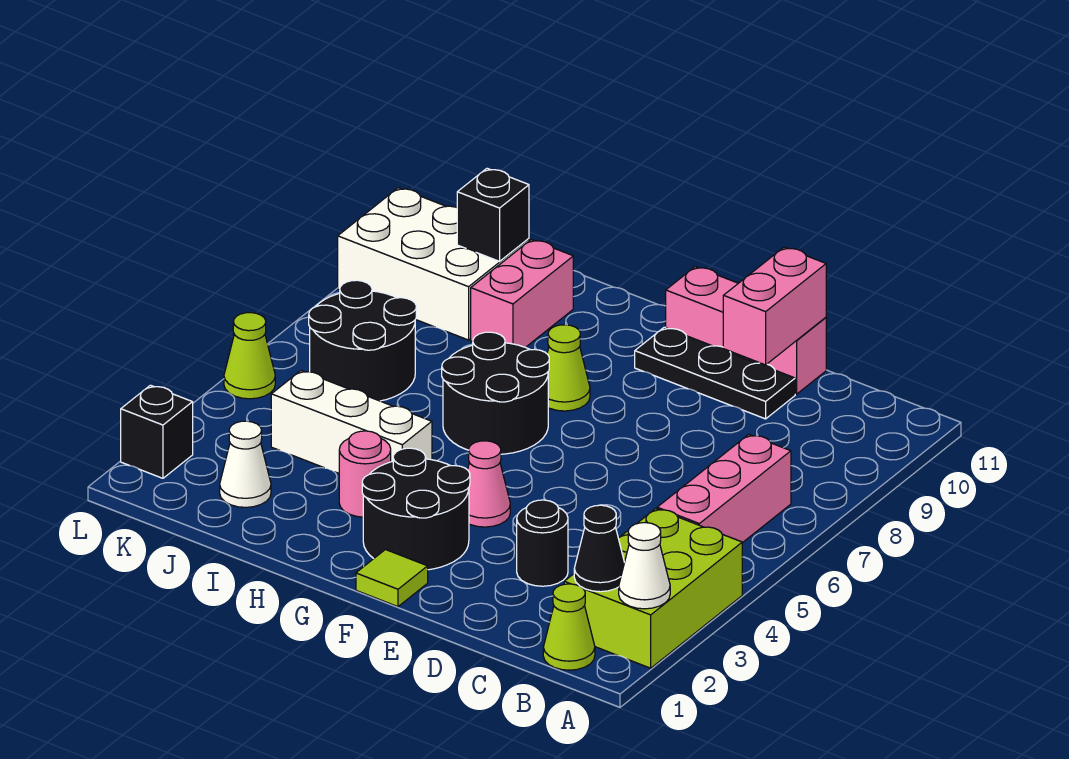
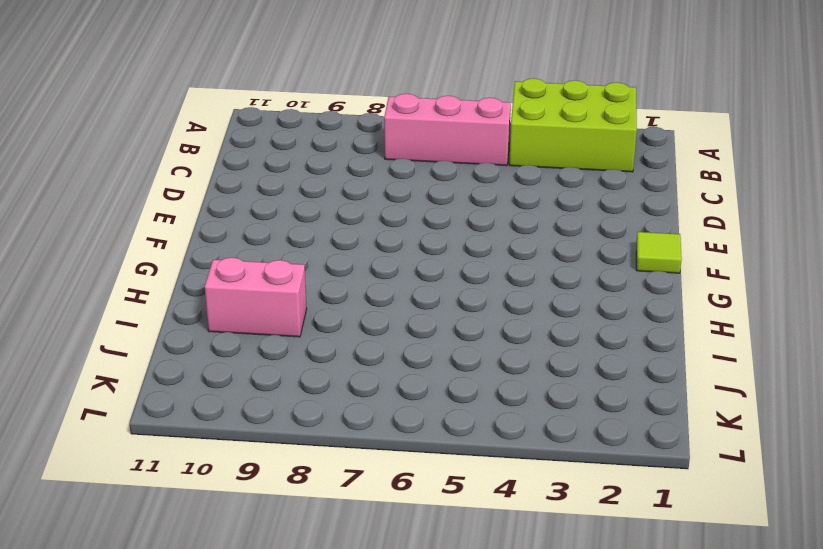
none -> lime cone B1 level 1
none -> black round brick D3 level 1
none -> black plate D10:F10 level 1

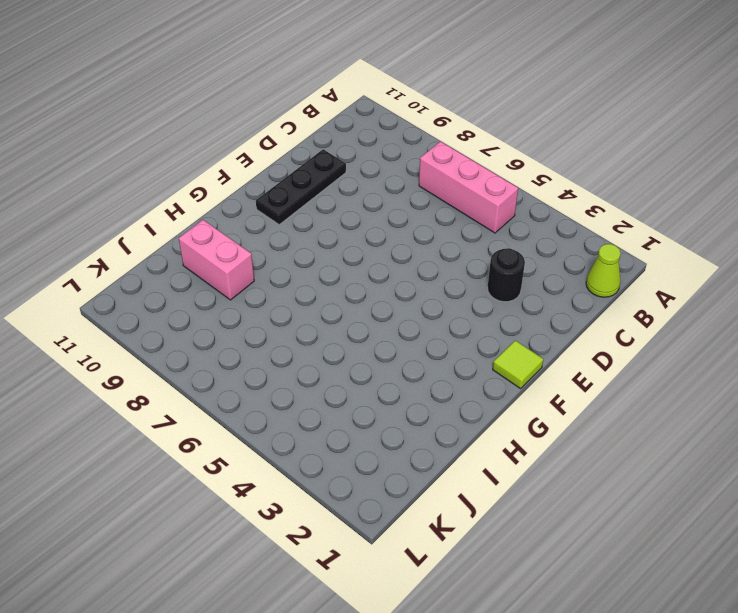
none -> lime brick A2:B4 level 1
none -> pink brick D11:F11 level 1
none -> black round brick F2:G3 level 1

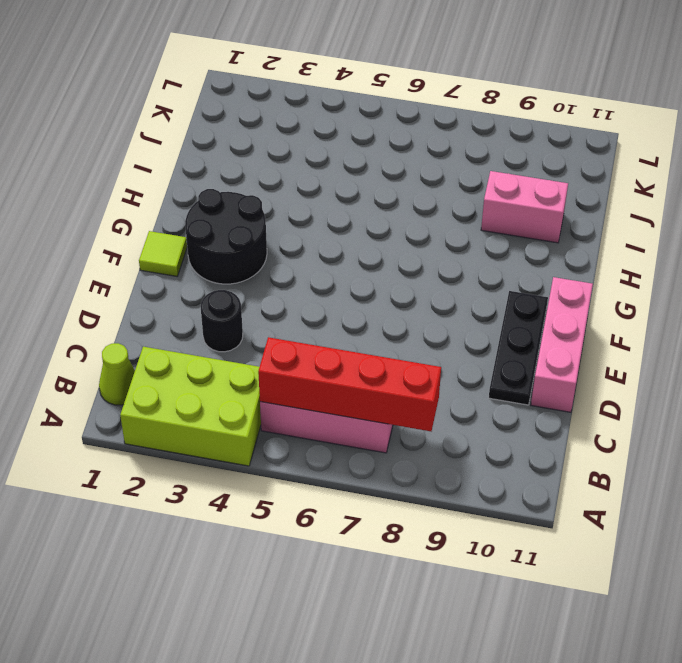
red brick B5:B8 level 2 -> none
none -> pink cone F4 level 1
none -> black round brick G6:H7 level 1
none -> lime cone G8 level 1

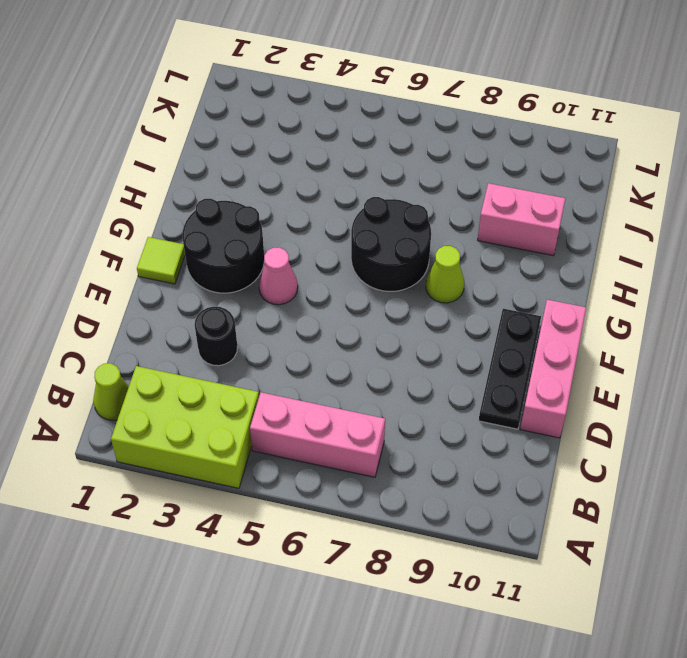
none -> pink round brick H3 level 1
none -> white brick H4:J4 level 1
none -> white cone J2 level 1

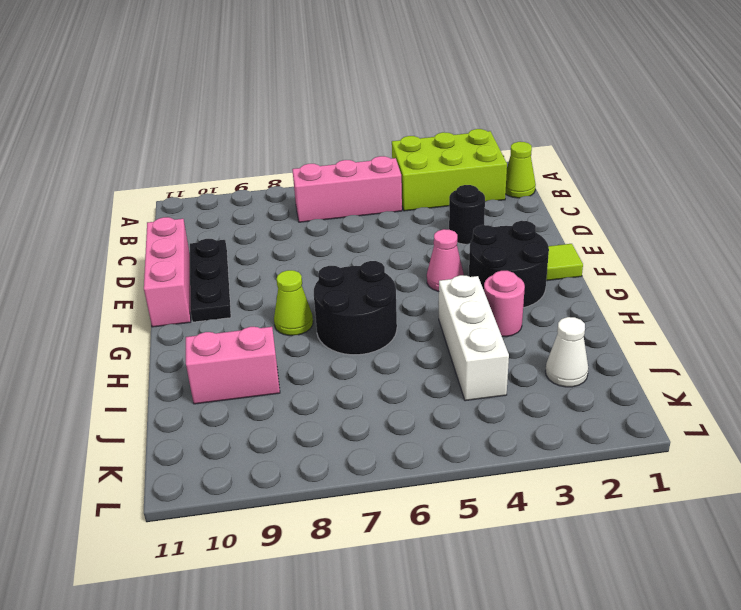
none -> black round brick J6:K7 level 1
none -> white brick J9:L10 level 1
none -> black brick L2 level 1

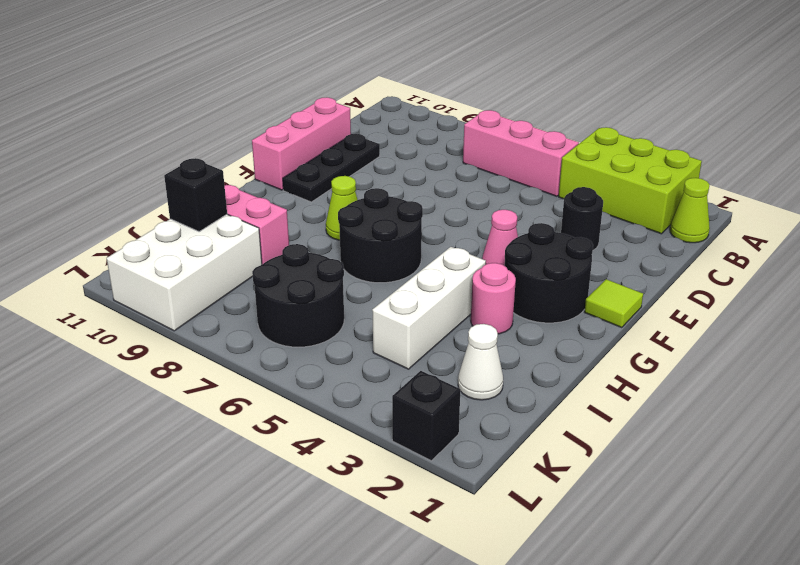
none -> lime cone L5 level 1
none -> white cone A2 level 2
none -> black cone B2 level 2

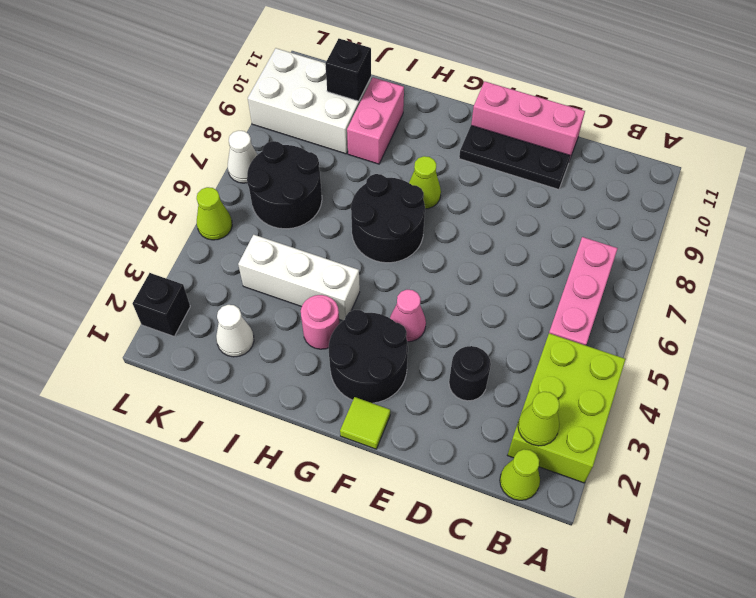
lime cone B2 level 2 -> black cone B2 level 2
white cone L7 level 1 -> white cone A2 level 2
none -> pink brick D10:D11 level 2

